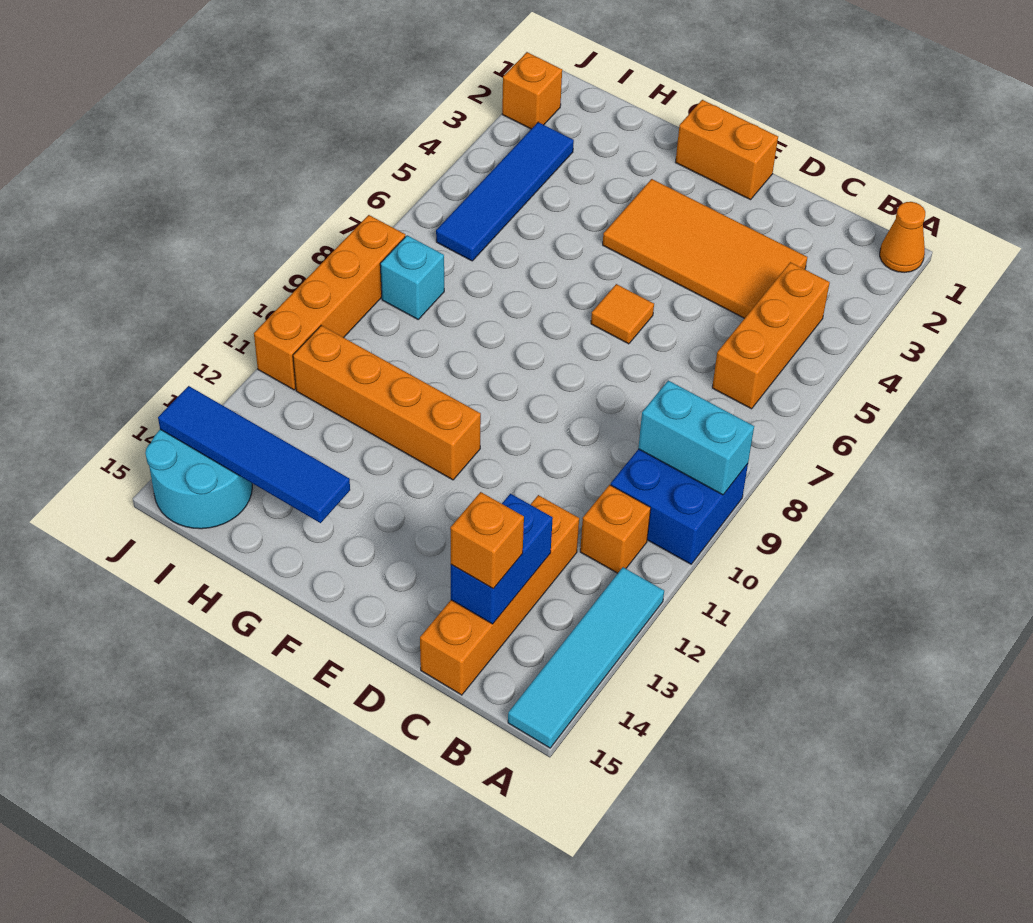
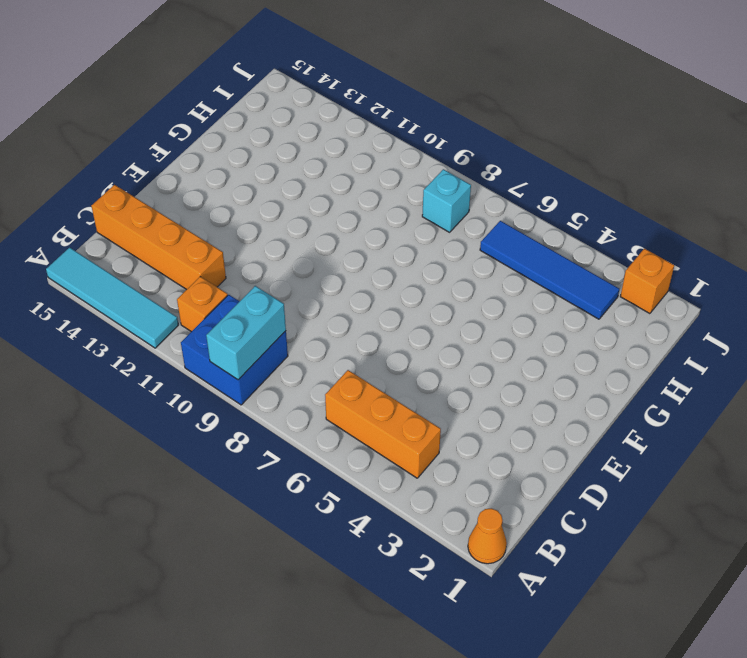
none -> orange tile C3:F4 level 1
none -> orange brick E1:F1 level 1
none -> orange tile E6 level 1

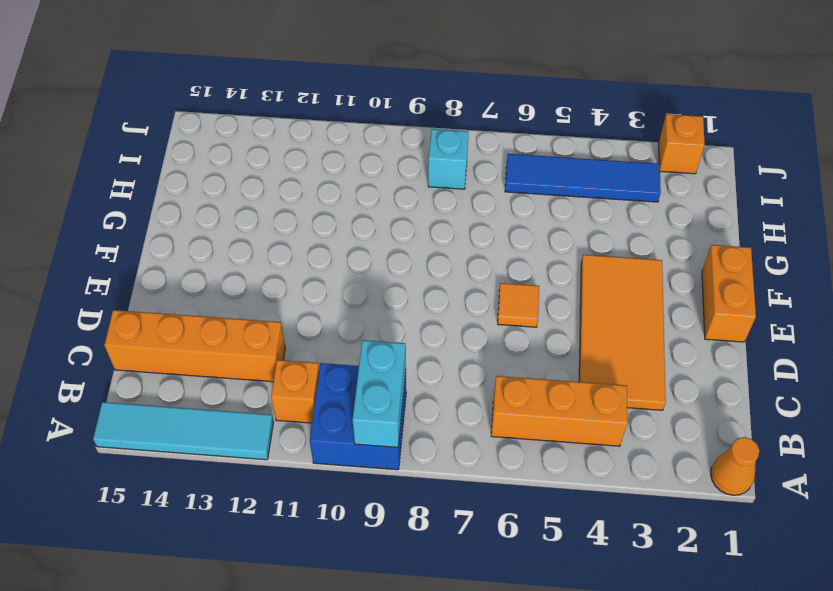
none -> orange brick F11:I11 level 1
none -> cyan round brick I14:J15 level 1
none -> orange brick J8:J11 level 1

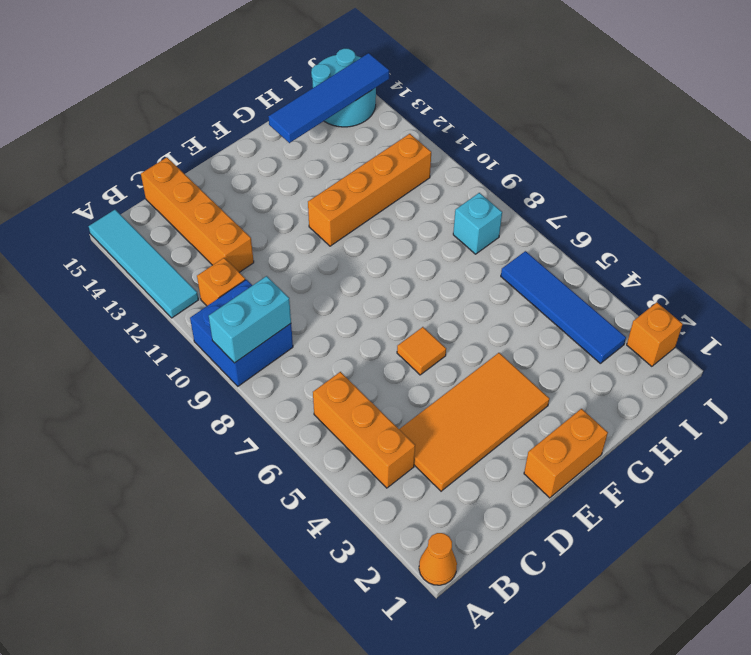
none -> orange brick J8:J11 level 1
none -> blue brick C13:C14 level 2
none -> orange brick C14 level 3

